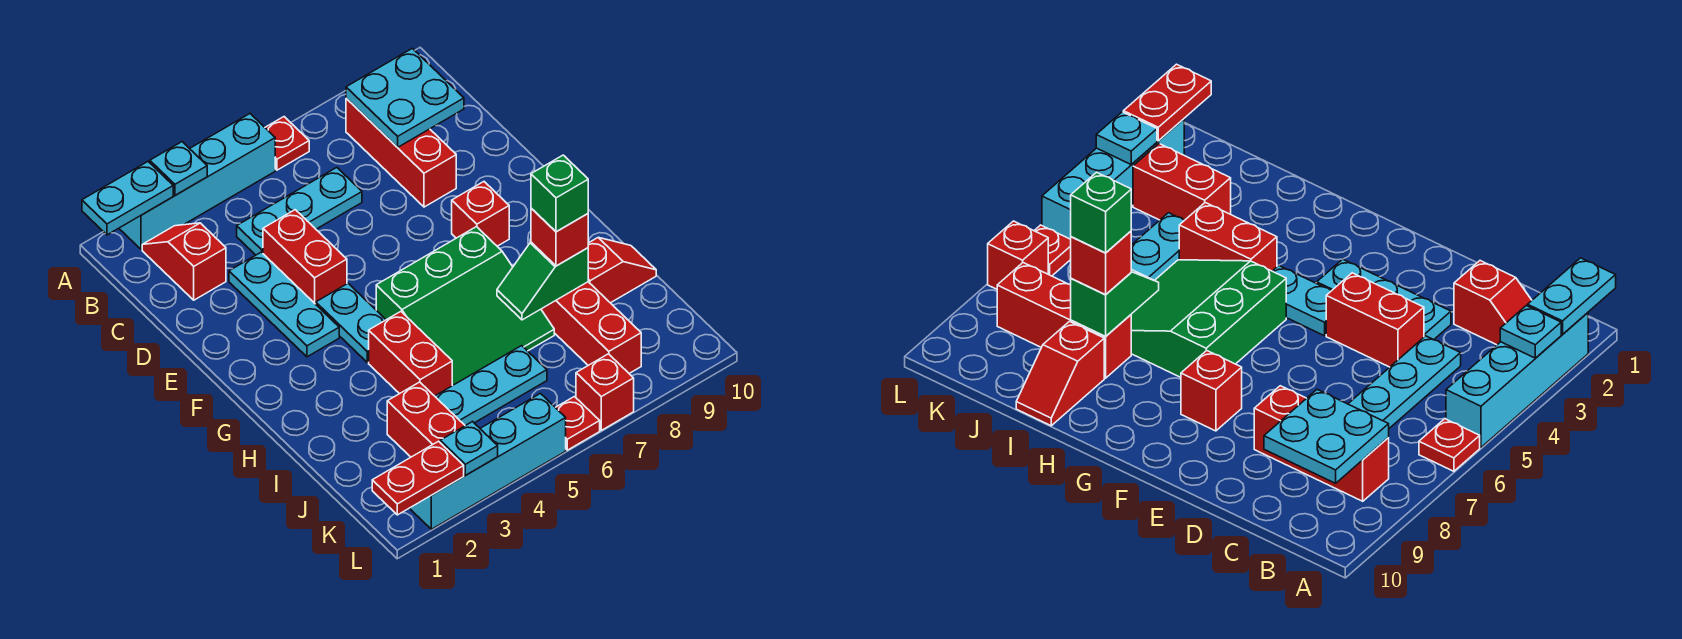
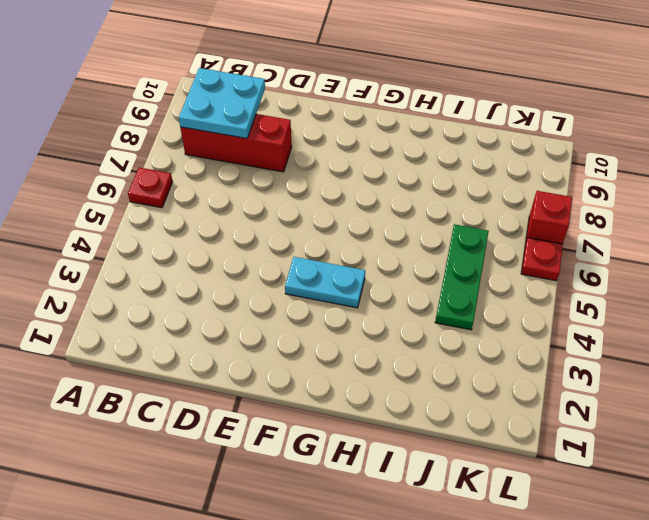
green plate J4:J6 level 1 -> cyan plate J4:J6 level 1
none -> cyan brick A2:A5 level 1
none -> red slope B2:C2 level 1 top C
none -> cyan plate C4:C6 level 1

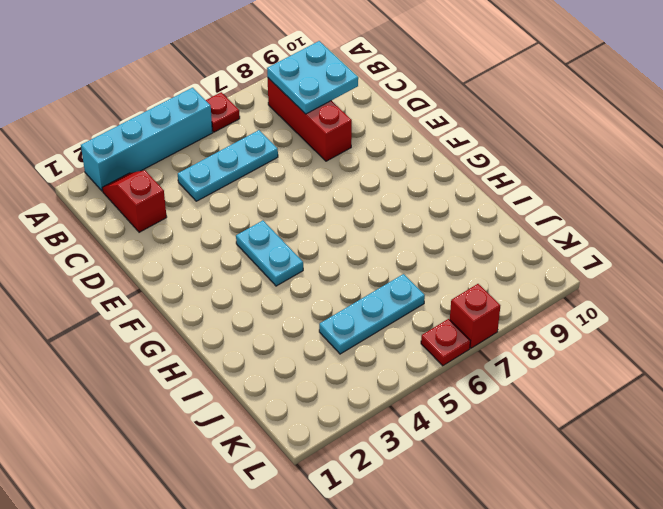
none -> cyan plate D3:F3 level 1
none -> red brick D4:E4 level 1
none -> red brick F8 level 1

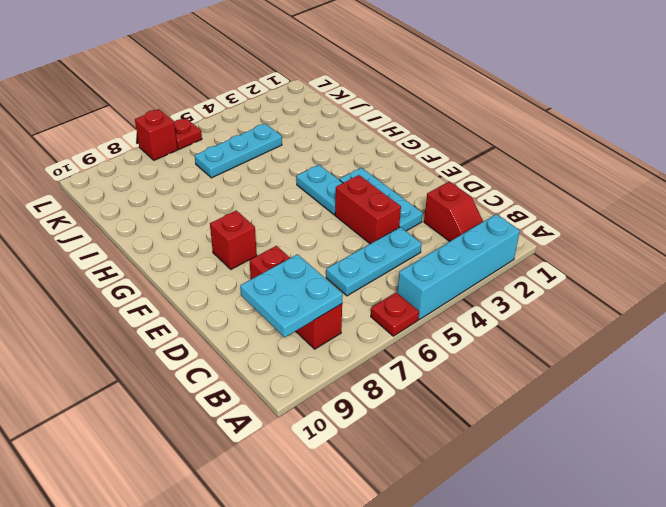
none -> green slope G5:I7 level 1 top G
none -> red brick H4:I4 level 1
none -> red brick I8:K8 level 1

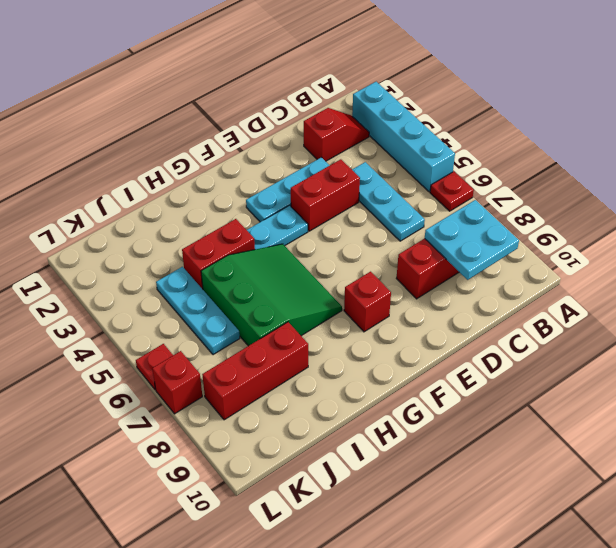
green slope G5:I7 level 1 top I -> green slope G5:I7 level 1 top G
none -> red slope I9:I10 level 1 top 9
none -> red brick J3:K3 level 1
none -> cyan brick L2:L5 level 1

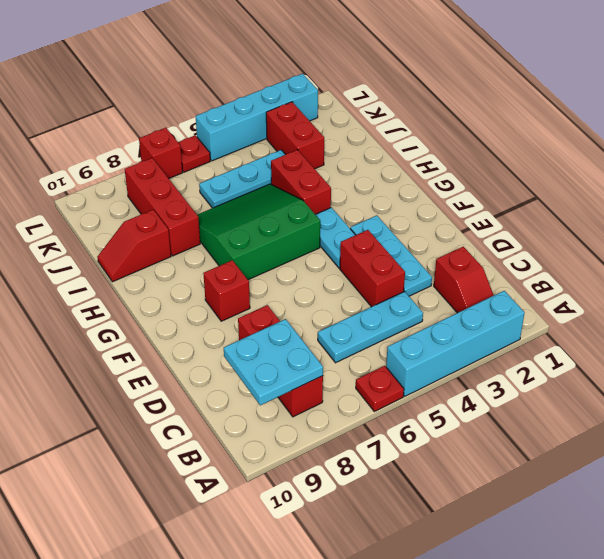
none -> cyan plate A1:A2 level 2
none -> cyan plate A3 level 2
none -> green slope I7:I8 level 2 top 8

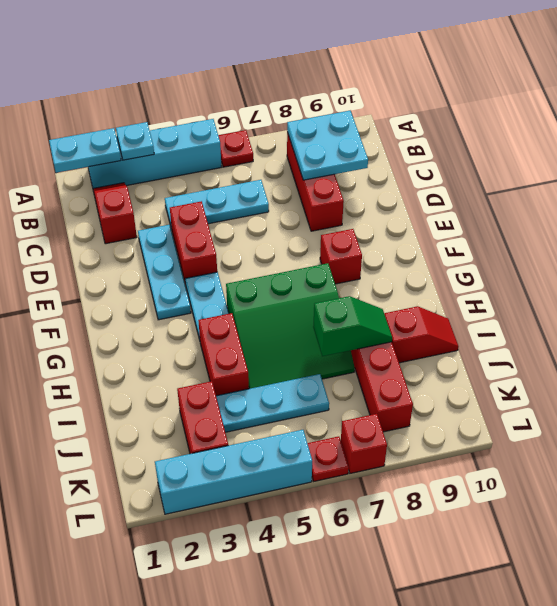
green slope I7:I8 level 2 top 7 -> green slope I7:I8 level 2 top 8
none -> red plate L1:L2 level 2
none -> cyan plate L3 level 2
none -> red brick I8 level 3

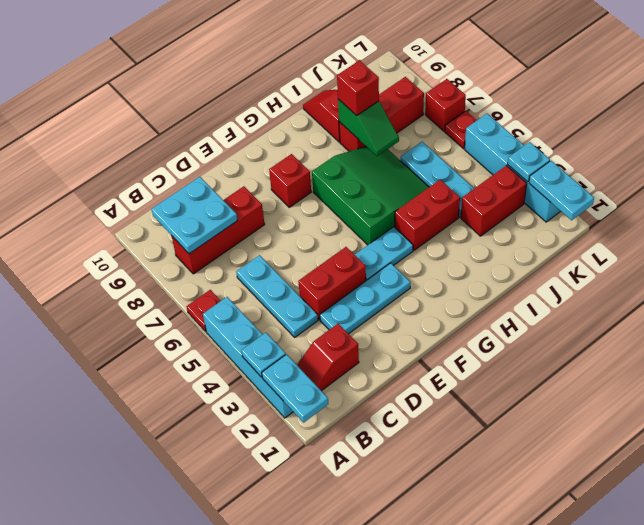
cyan plate L1:L2 level 2 -> red plate L1:L2 level 2
none -> green brick I8 level 4

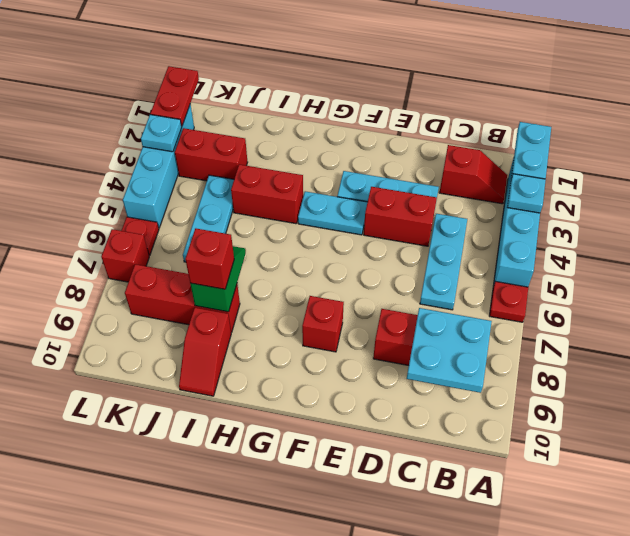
none -> green slope G5:I7 level 1 top G
none -> green brick I8 level 4

